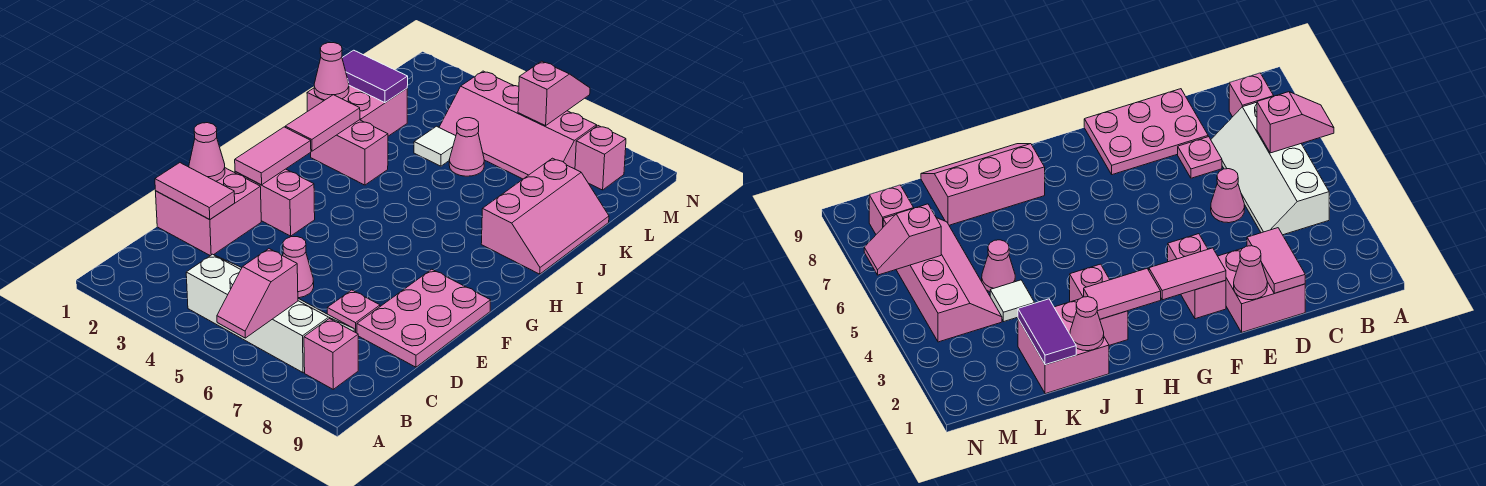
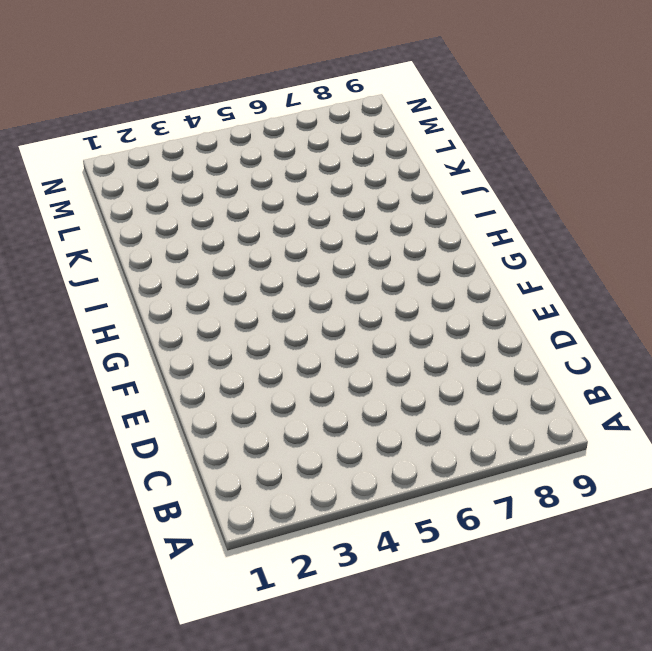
none -> white slope B4:C7 level 1 top B
none -> pink brick B8 level 1
none -> pink brick D1:E2 level 1

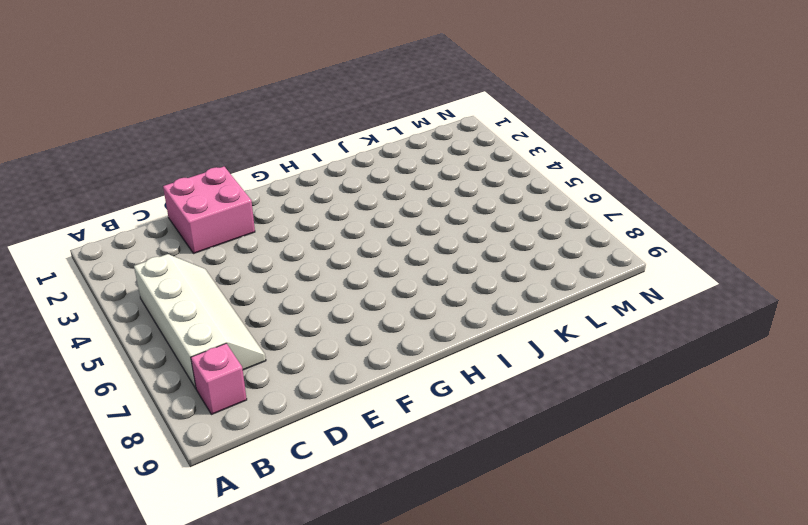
none -> pink cone D5 level 1
none -> pink plate D7 level 1
none -> pink plate D8:F9 level 1

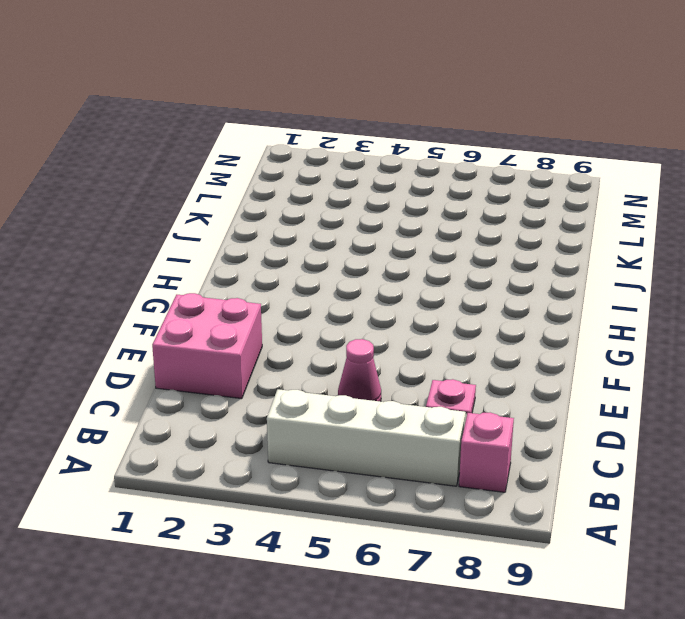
none -> pink plate D8:F9 level 1
none -> pink brick F2:F3 level 1
none -> pink brick I2:I3 level 1

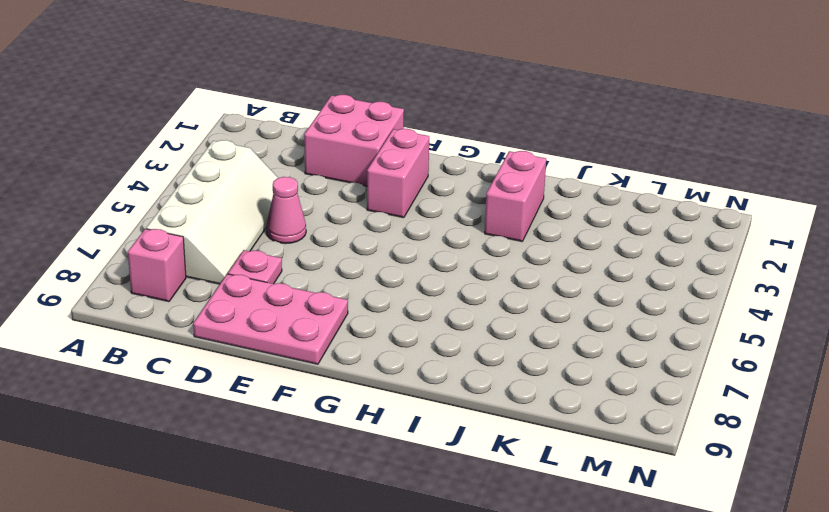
none -> pink slope I8:K9 level 1 top 8
none -> pink brick J1:K2 level 1
none -> white tile K4 level 1

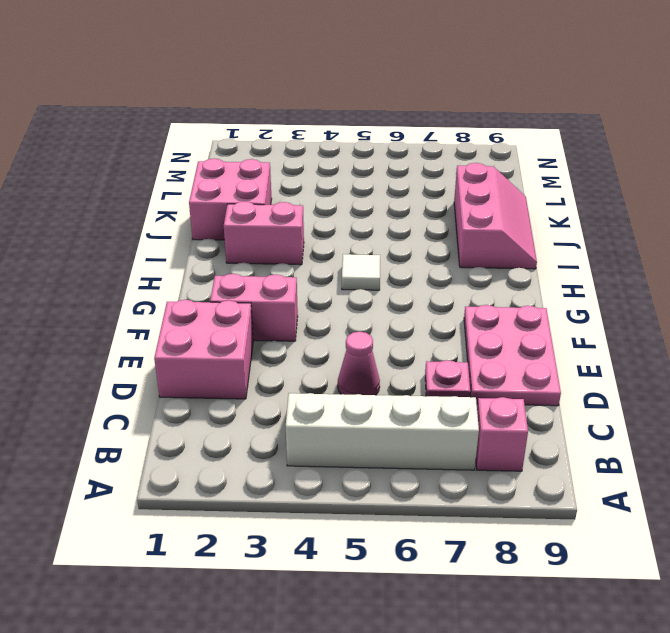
white tile H5 level 1 -> white tile K4 level 1
none -> pink cone K5 level 1
none -> pink slope L4:M7 level 1 top M
none -> pink brick M8 level 1

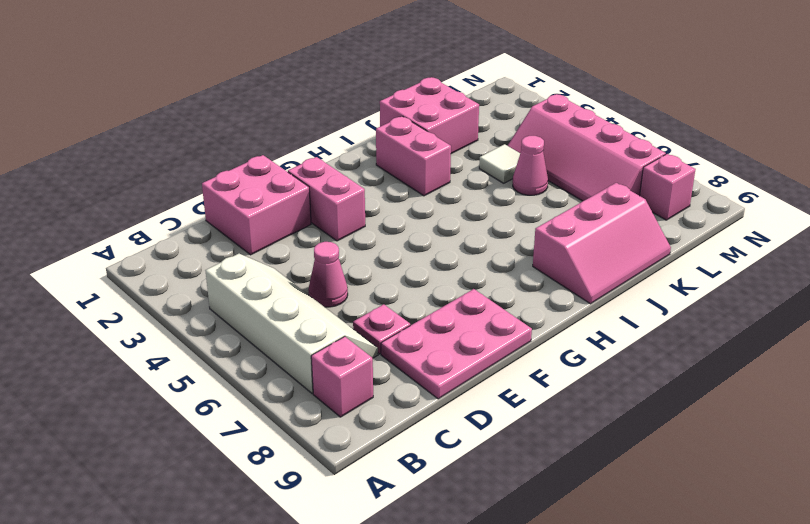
none -> pink slope A6:B6 level 2 top B
none -> pink tile D1:D2 level 2
none -> pink cone E1 level 2

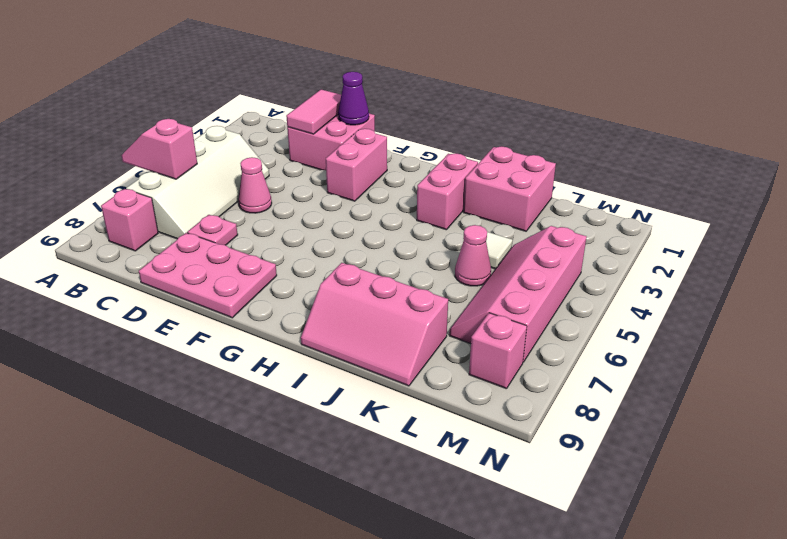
purple cone E1 level 2 -> pink cone E1 level 2
none -> pink tile F2:G2 level 2
none -> pink tile H2:I2 level 2
none -> pink cone J1 level 2

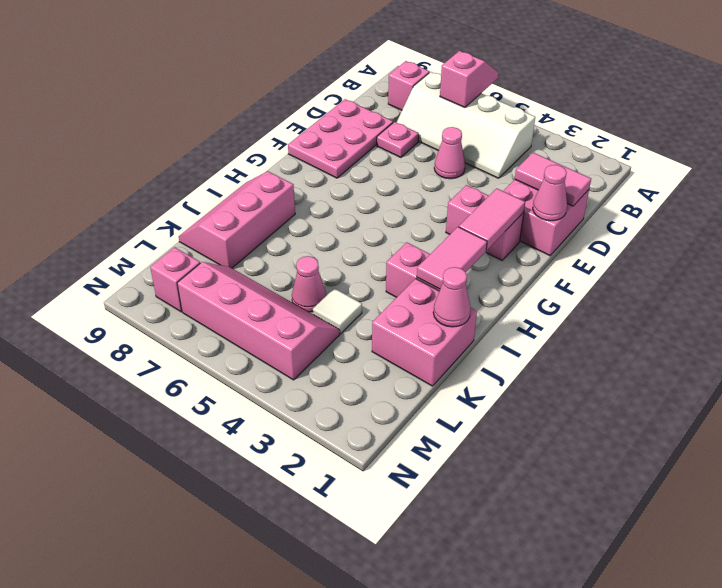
none -> purple tile K1:K2 level 2
none -> pink slope M6:N6 level 2 top M

